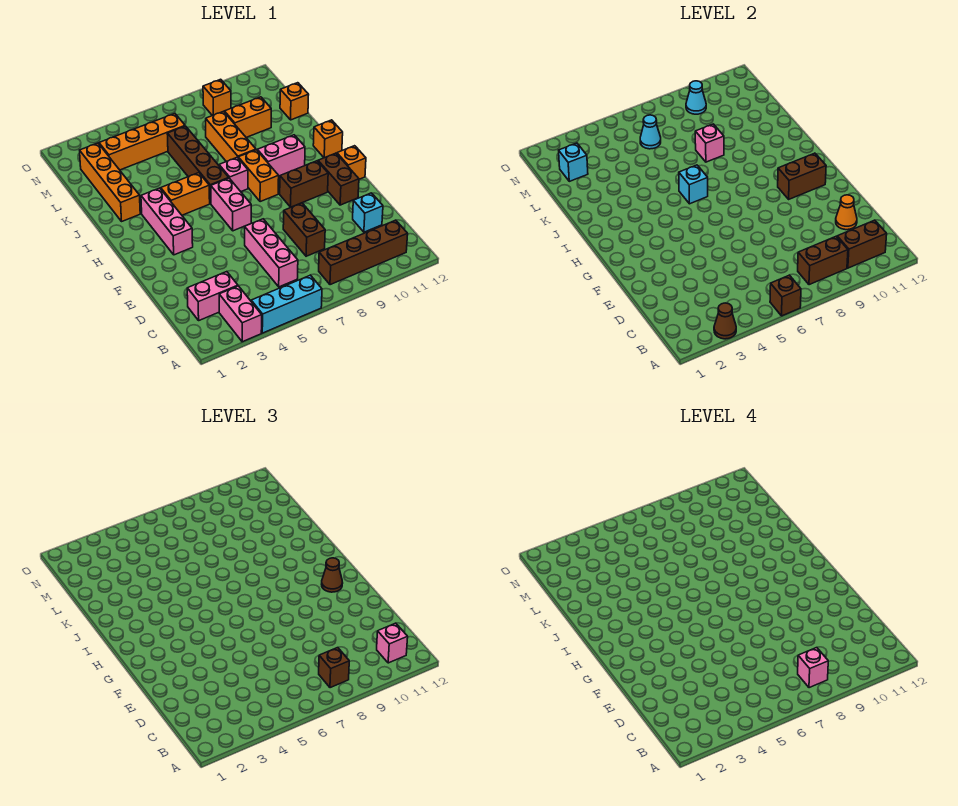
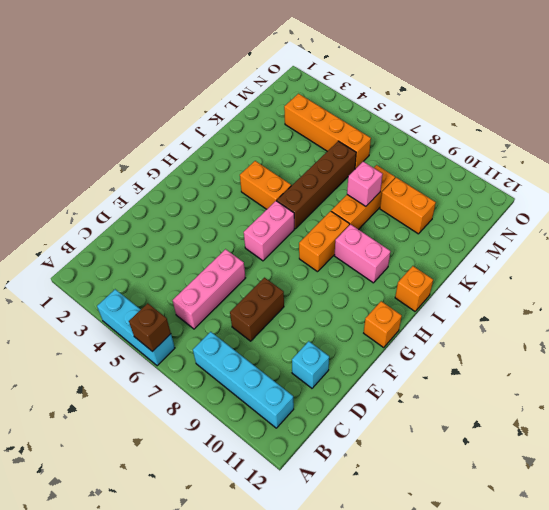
cyan brick B8:B11 level 1 -> brown brick B8:B11 level 1
none -> pink brick A3:B3 level 1
none -> pink brick C2:C3 level 1
none -> brown brick F11:G11 level 1
none -> pink brick G3:I3 level 1

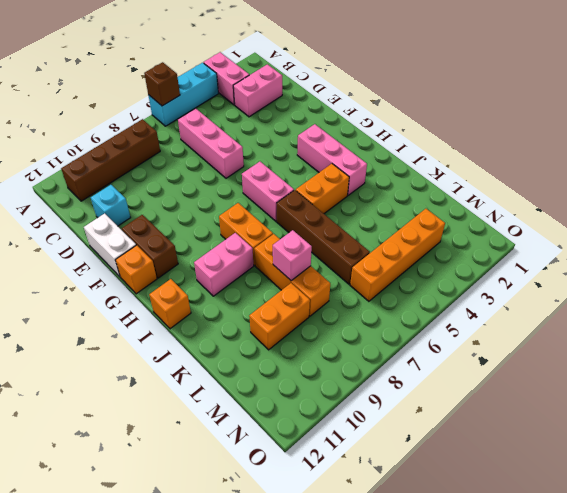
white brick E12:F12 level 1 -> none
none -> brown brick D8:E8 level 1
none -> brown brick G9:G10 level 1
none -> pink brick I7 level 1
none -> orange brick J2:M2 level 1

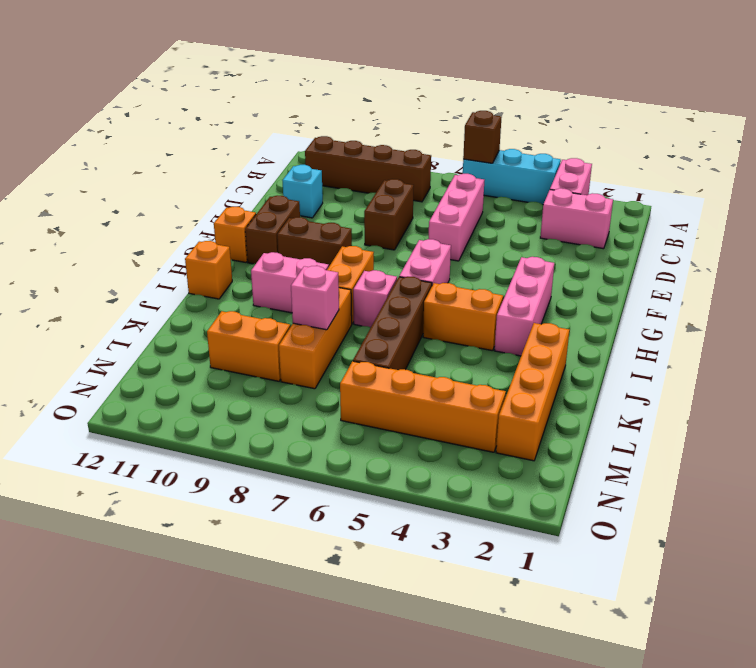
none -> orange brick L12 level 1
none -> orange brick N9 level 1
none -> brown cone A3 level 2
none -> brown brick B8:B9 level 2

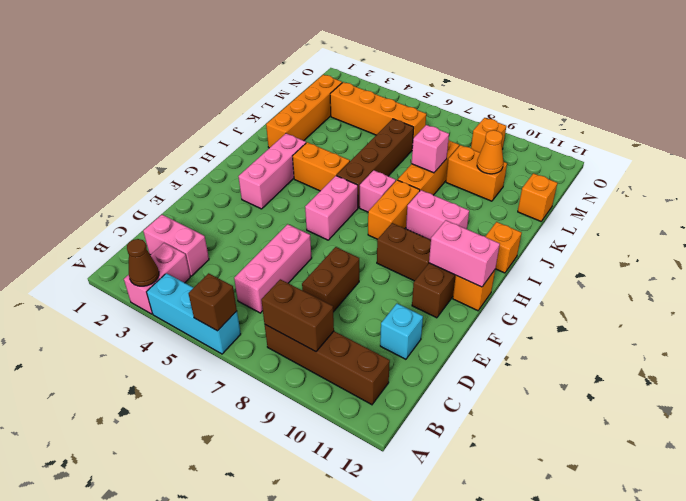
pink brick G11:G12 level 2 -> brown brick G10:G11 level 2
orange cone L10 level 2 -> orange cone D11 level 2
none -> brown brick B10:B11 level 2
none -> cyan brick I6 level 2
none -> cyan brick M2 level 2
none -> cyan cone M6 level 2

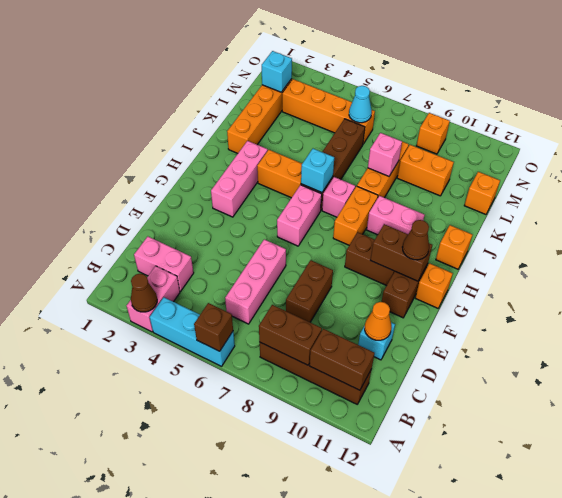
none -> cyan cone N9 level 2
none -> brown brick B8 level 3
none -> pink brick B11 level 3
none -> pink brick B8 level 4

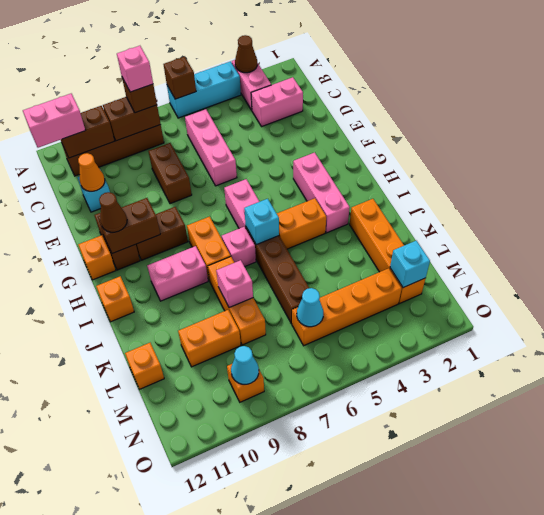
pink brick B11:B12 level 3 -> pink brick B11 level 3

